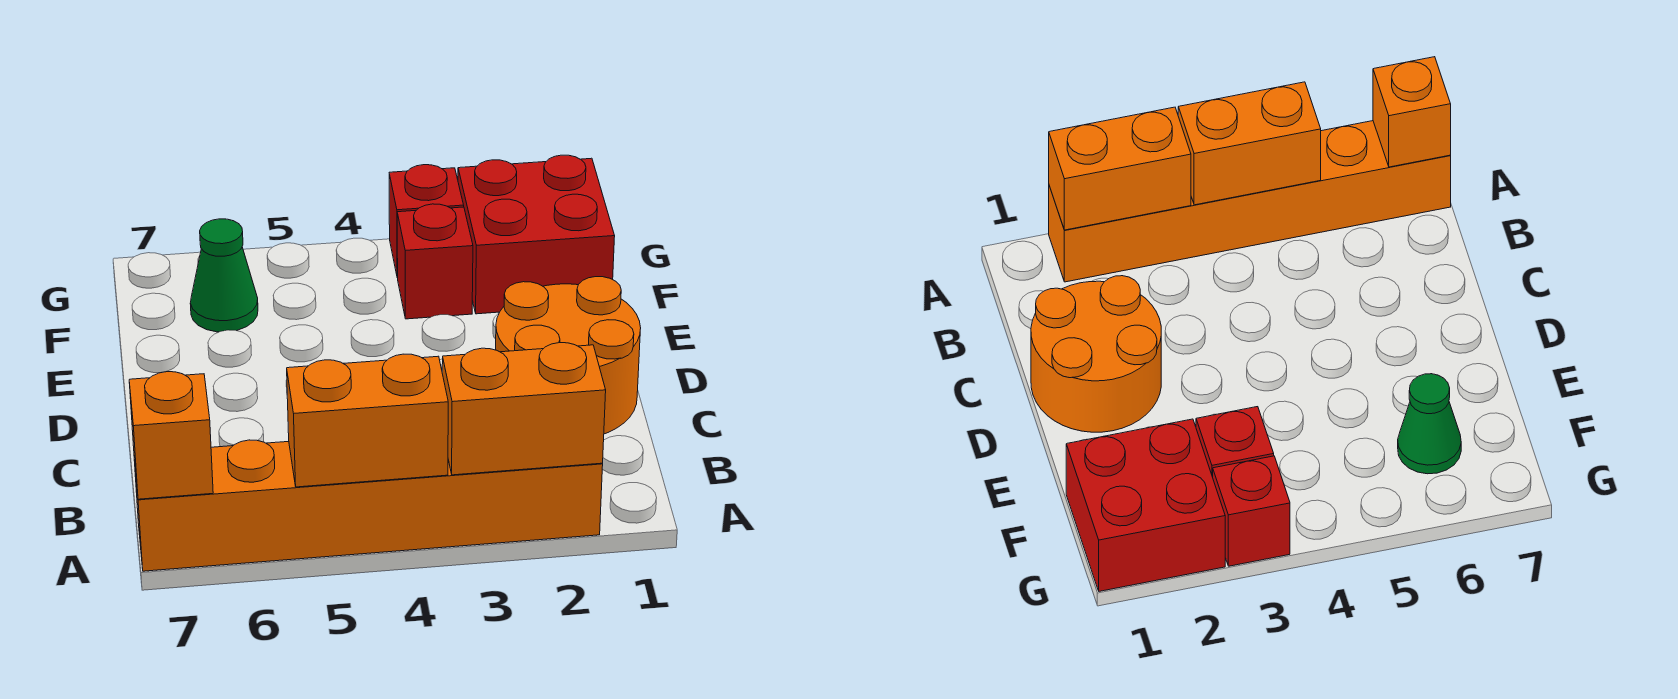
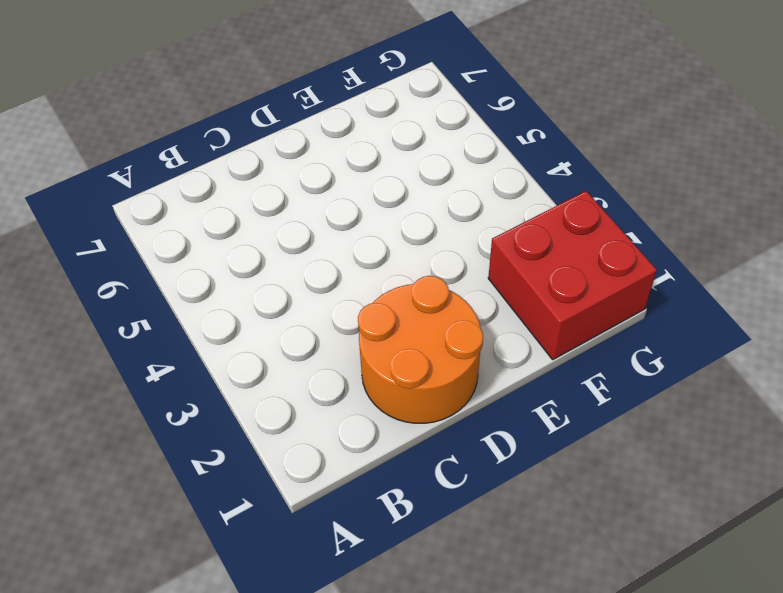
none -> orange brick A2:A7 level 1
none -> red brick F3 level 1

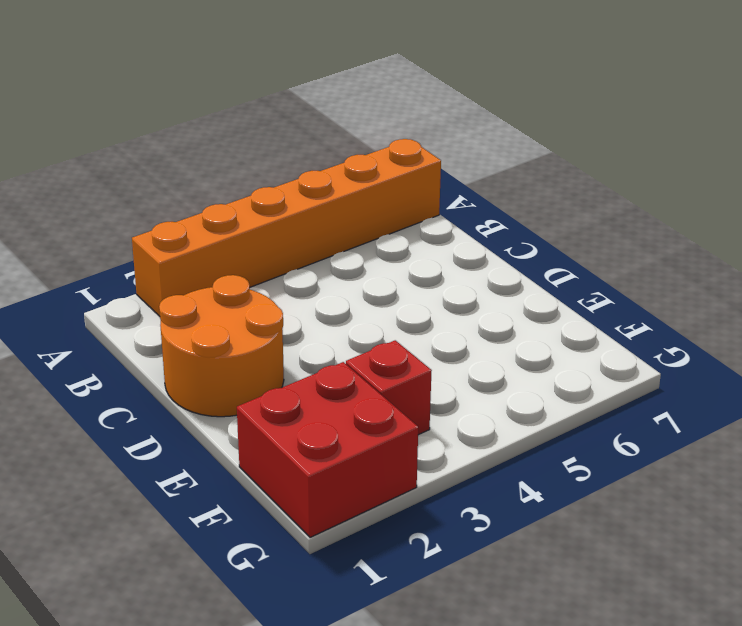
none -> green cone F6 level 1
none -> red brick G3 level 1

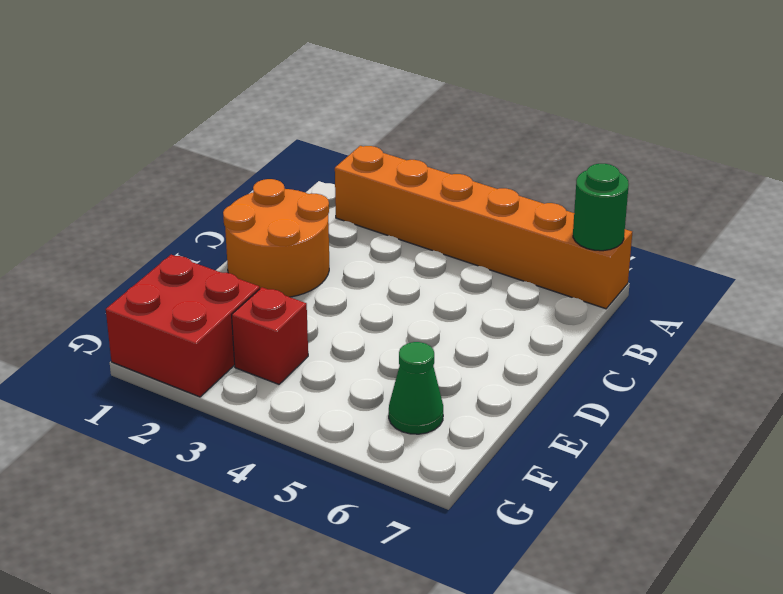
green round brick A7 level 2 -> orange brick A7 level 2
none -> red brick G3 level 1
none -> orange brick A2:A3 level 2

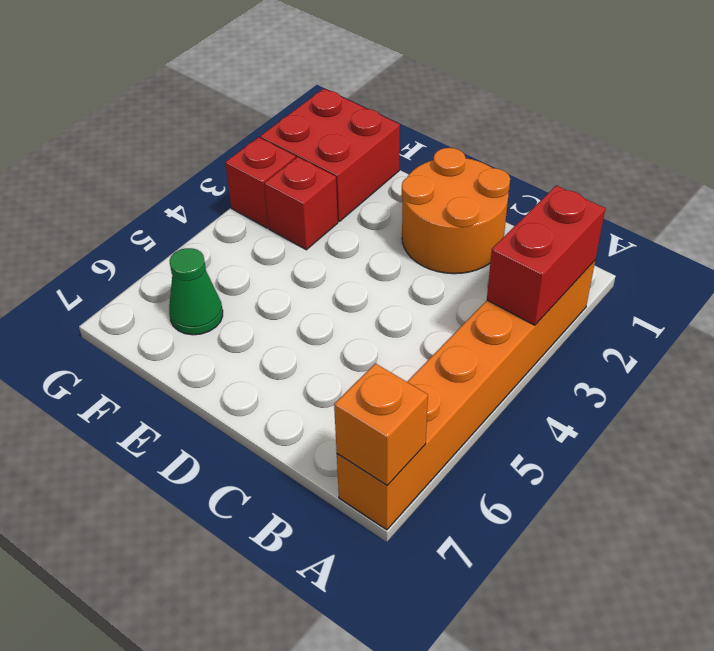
red brick A2:A3 level 2 -> orange brick A2:A3 level 2
none -> orange brick A4:A5 level 2

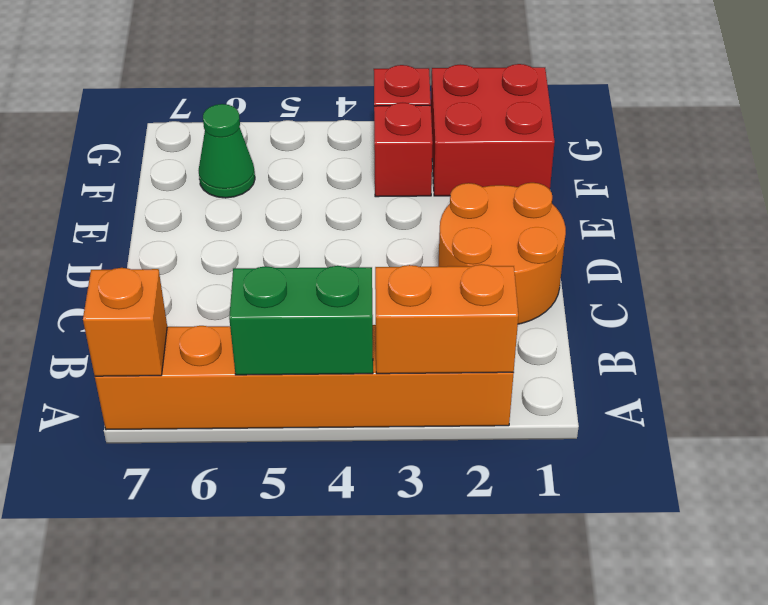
green brick A4:A5 level 2 -> orange brick A4:A5 level 2

